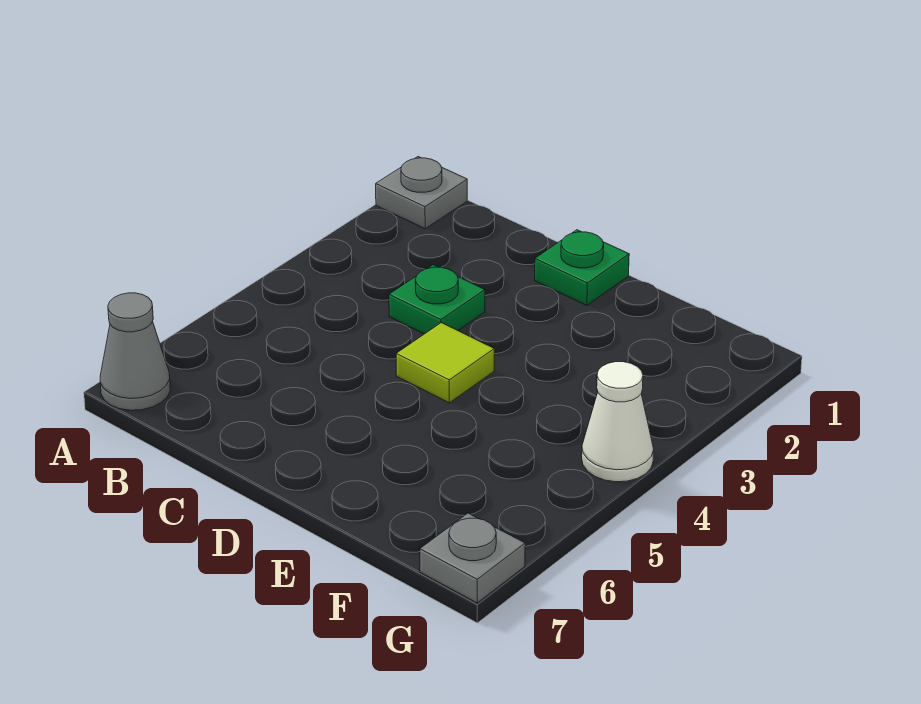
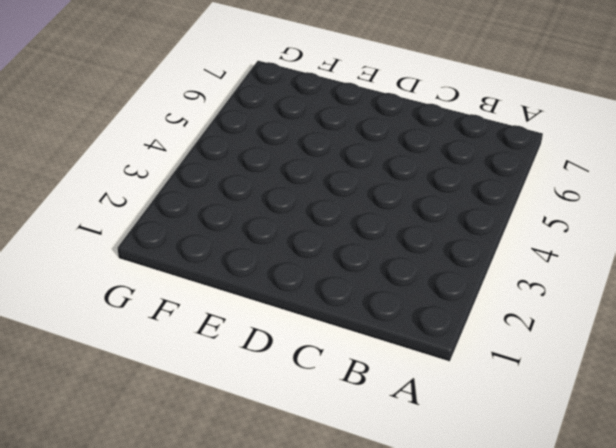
none -> grey plate A1 level 1
none -> grey cone A7 level 1

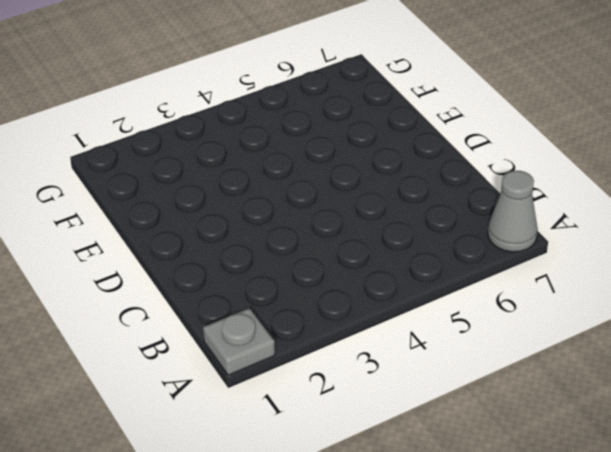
none -> green plate C3 level 1
none -> green plate D1 level 1

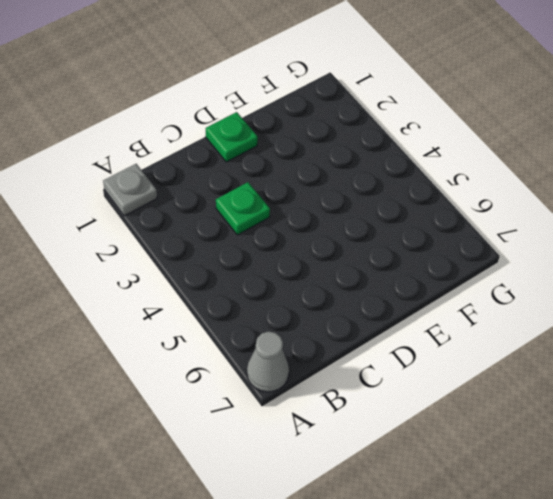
none -> lime tile D4 level 1
none -> white cone G4 level 1

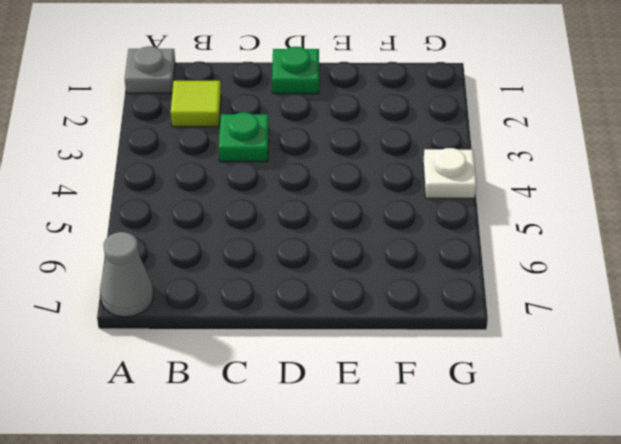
lime tile B2 level 1 -> lime tile D4 level 1
white plate G4 level 1 -> white cone G4 level 1
none -> grey plate G7 level 1

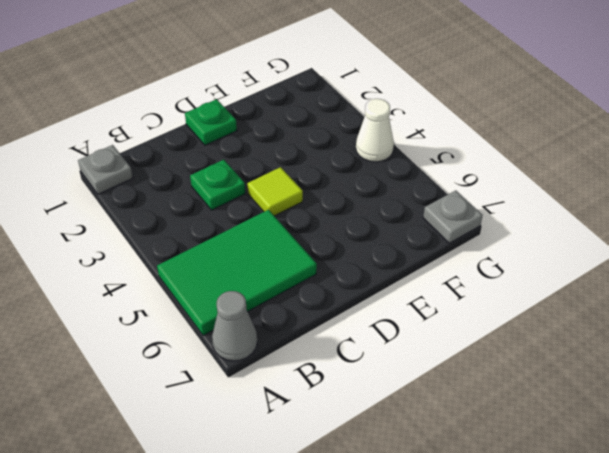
green tile A5:C6 level 1 -> none

